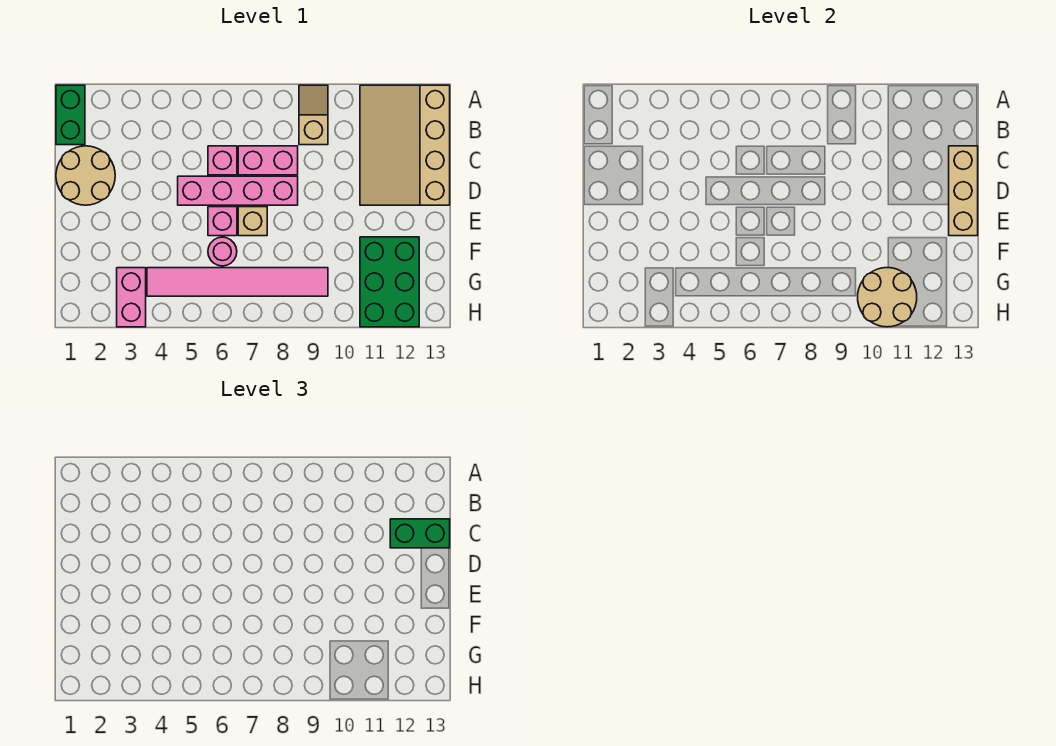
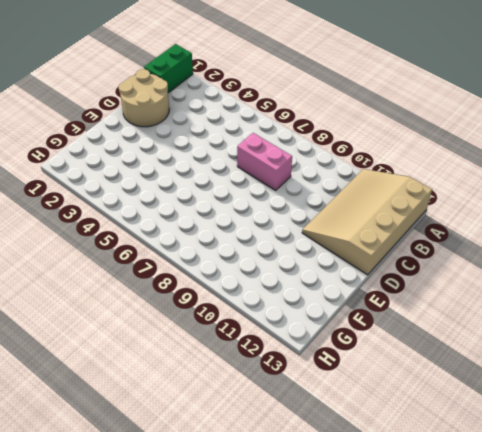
none -> tan slope A9:B9 level 1 top B
none -> pink brick C6 level 1
none -> pink brick D5:D8 level 1

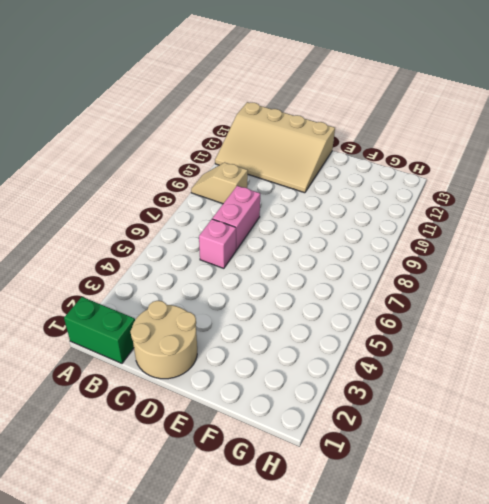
none -> pink brick D5:D8 level 1
none -> pink brick E6 level 1
none -> tan brick E7 level 1

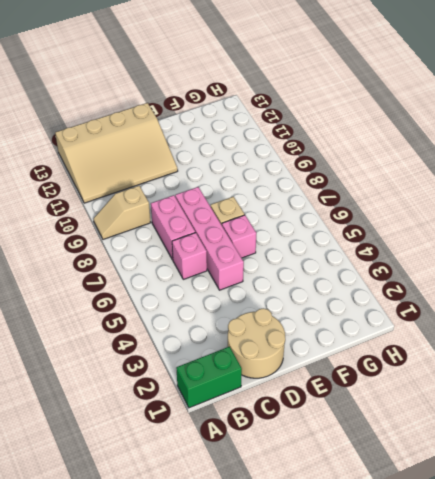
none -> pink round brick F6 level 1
none -> green brick F11:H12 level 1
none -> pink brick G3:H3 level 1

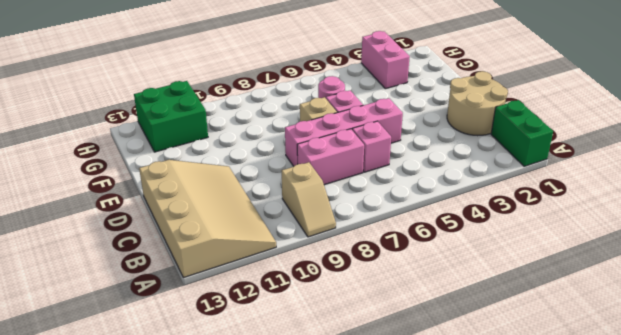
green brick G11:H12 level 1 -> green brick F11:H12 level 1
none -> pink tile G4:G9 level 1
none -> tan brick C13:E13 level 2
none -> tan round brick G10:H11 level 2

